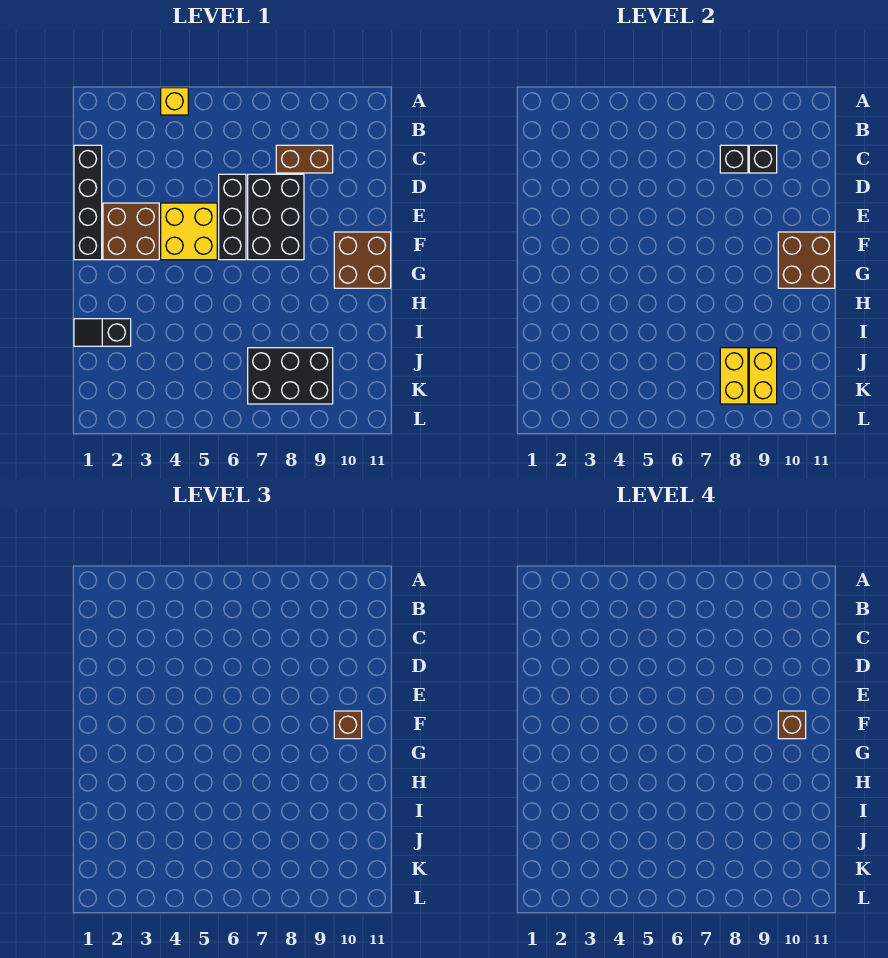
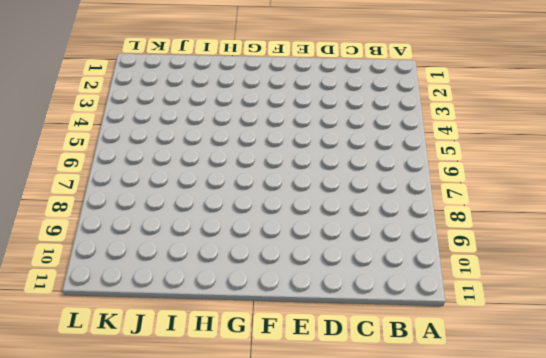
none -> yellow brick A4 level 1
none -> black brick C1:F1 level 1
none -> brown brick C8:C9 level 1

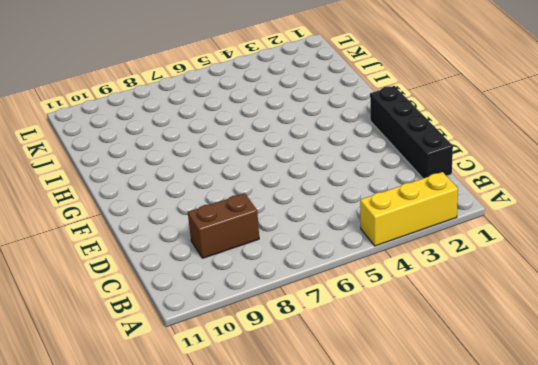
yellow brick A2:A4 level 1 -> yellow brick A4 level 1
none -> black brick D6:F6 level 1
none -> black brick D7:F8 level 1
none -> brown brick E2:F3 level 1

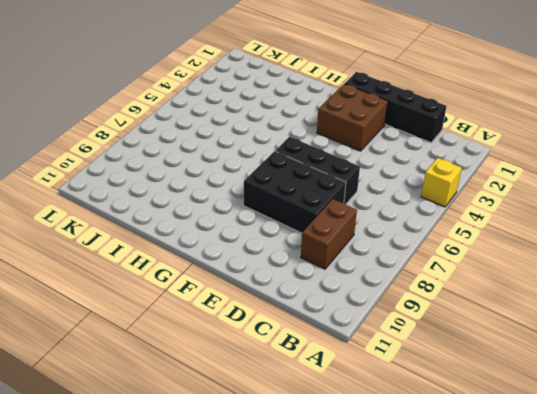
none -> yellow brick E4:F5 level 1
none -> brown brick F10:G11 level 1
none -> black slope I1:I2 level 1 top 2

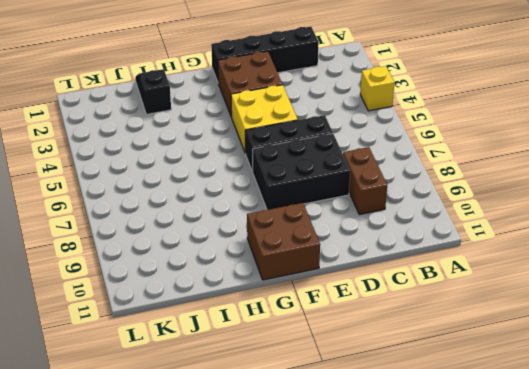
none -> black brick J7:K9 level 1
none -> black brick C8 level 2
none -> black brick C9 level 2

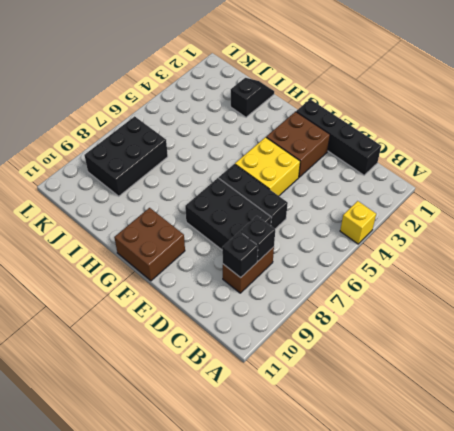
none -> brown brick F10:G11 level 2
none -> yellow brick J8:K8 level 2
none -> yellow brick J9:K9 level 2

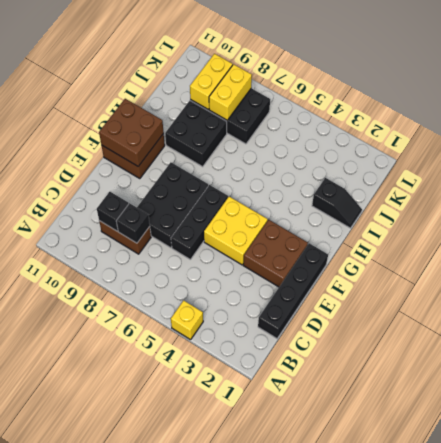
black brick H8:I9 level 1 -> none
none -> brown brick F10 level 3
none -> brown brick F10 level 4

